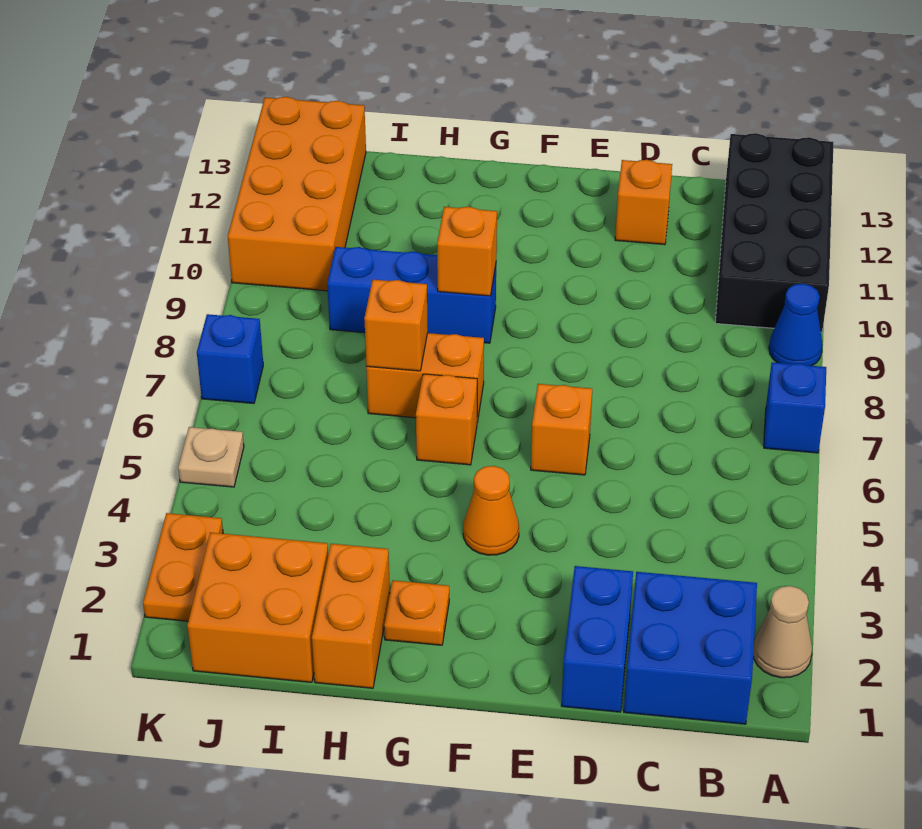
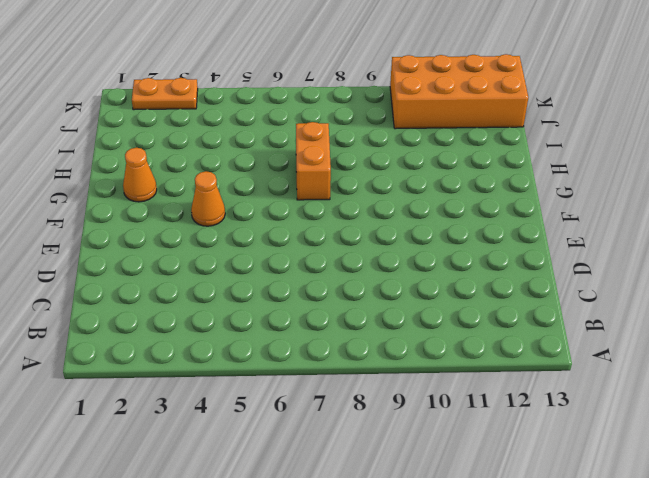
orange cone G2 level 1 -> orange plate G2 level 1
none -> tan cone A2 level 1
none -> blue brick A7 level 1
none -> blue cone A9 level 1

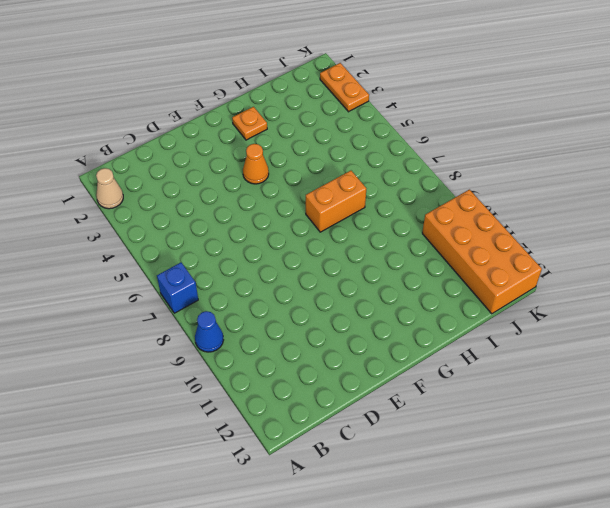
none -> black brick A10:B13 level 1
none -> blue brick B1:C2 level 1
none -> blue brick D1:D2 level 1

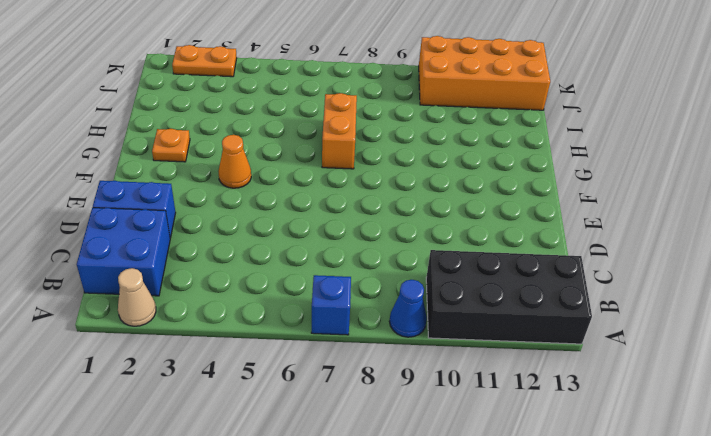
none -> orange brick D12 level 1
none -> orange brick E6 level 1
none -> orange brick G6 level 1

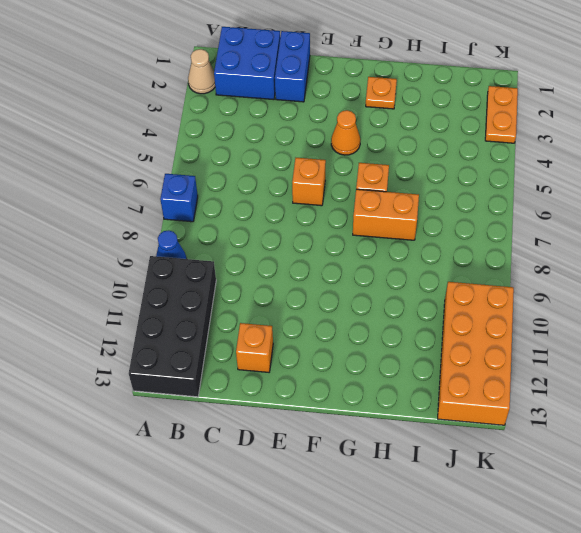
none -> blue brick G9:I9 level 1
none -> orange brick H1:H2 level 1
none -> orange brick I1:J2 level 1

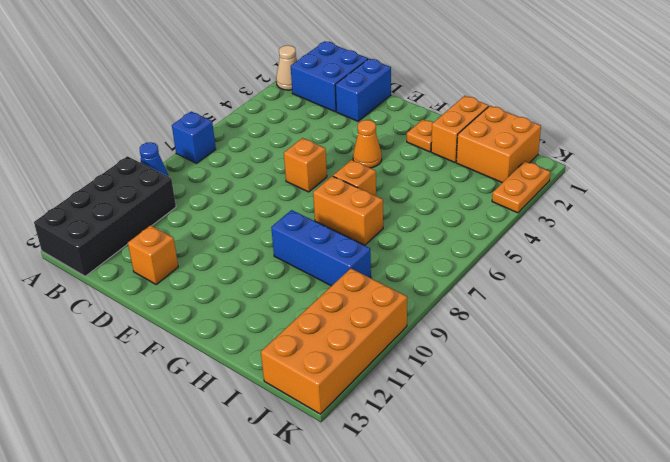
none -> tan plate K5 level 1
none -> blue brick K7 level 1
none -> orange brick G9 level 2

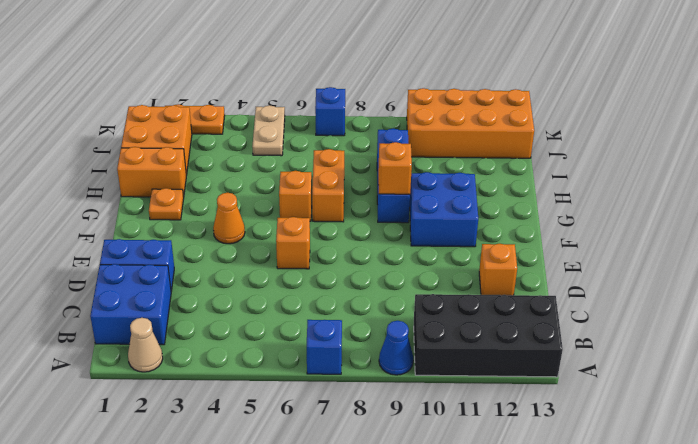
blue brick F10:G11 level 1 -> none
tan plate J5:K5 level 1 -> tan plate K5 level 1
none -> orange brick H7 level 2

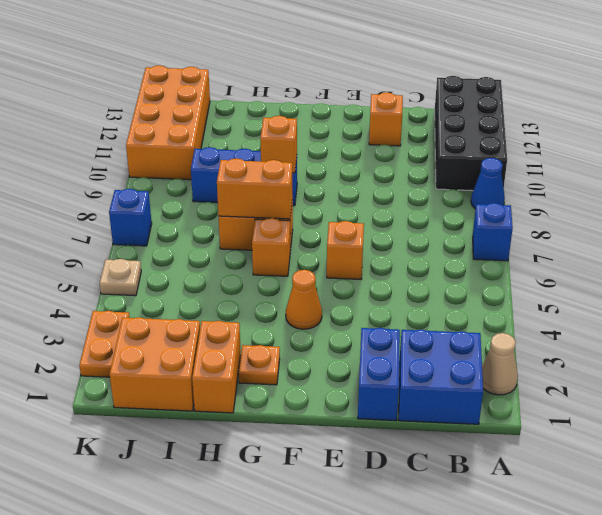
orange brick G7:H7 level 2 -> orange brick H7 level 2

